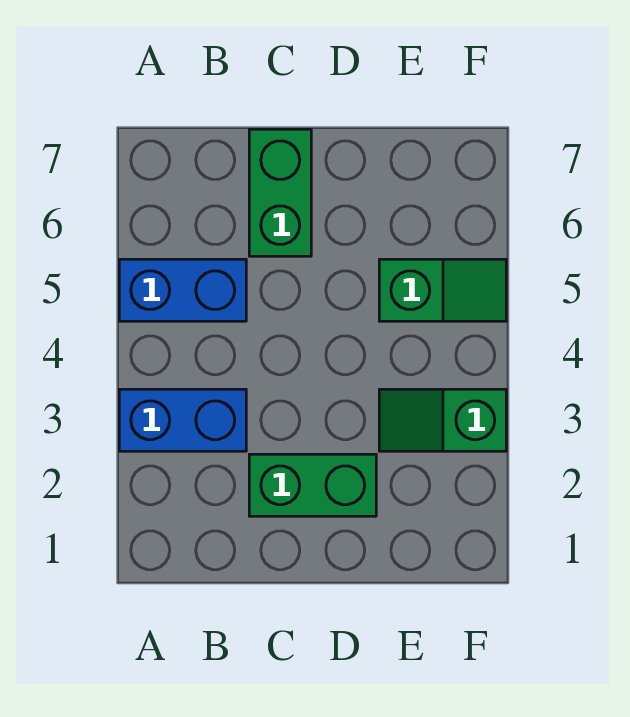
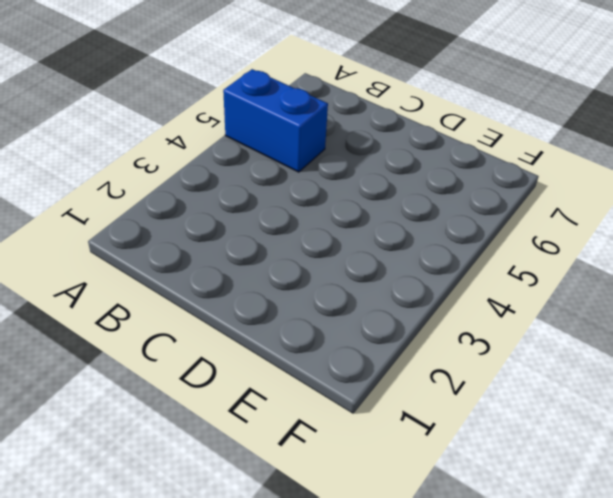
none -> blue brick A3:B3 level 1
none -> green brick C2:D2 level 1

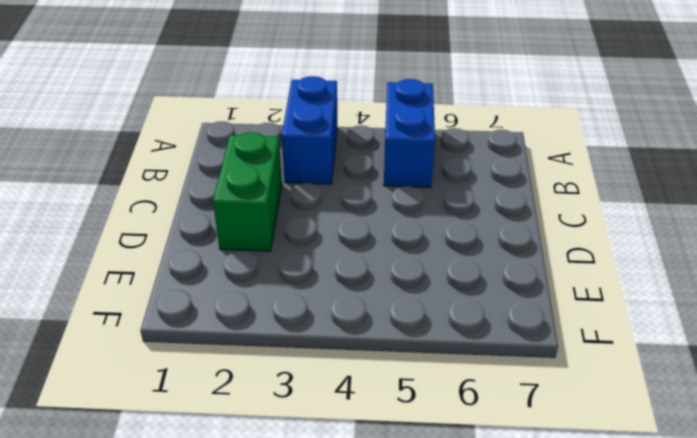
none -> green brick C6:C7 level 1
none -> green slope E3:F3 level 1 top F

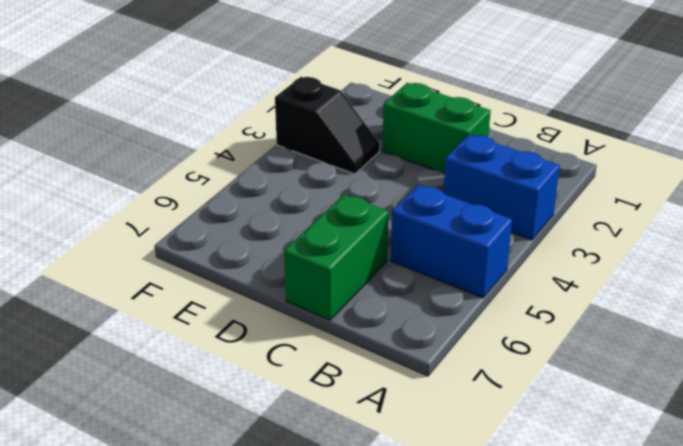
black slope E3:F3 level 1 top F -> green slope E3:F3 level 1 top F
none -> green slope E5:F5 level 1 top E

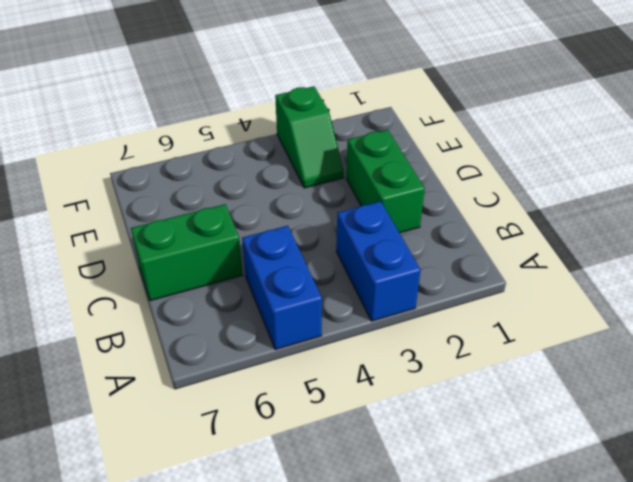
none -> green slope E5:F5 level 1 top E

